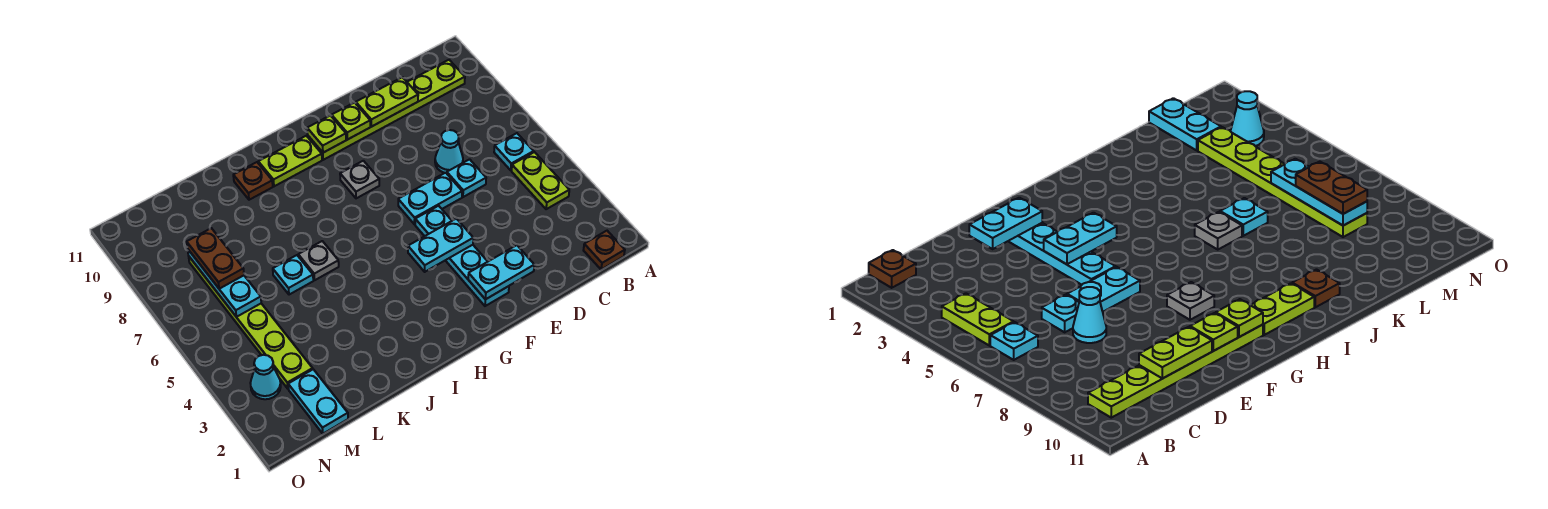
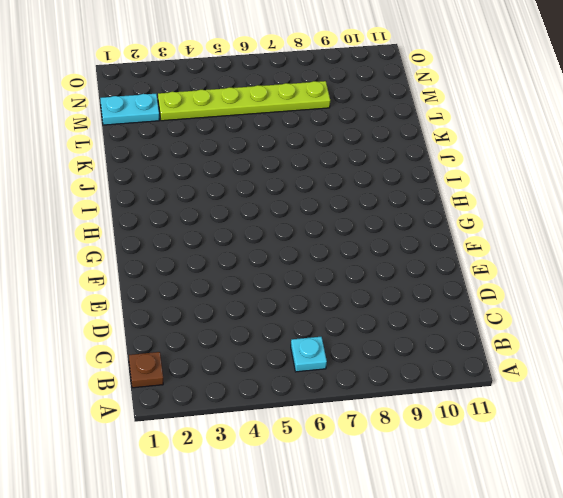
none -> lime plate B4:B5 level 1
none -> lime plate B10:G10 level 1
none -> cyan plate D6 level 1

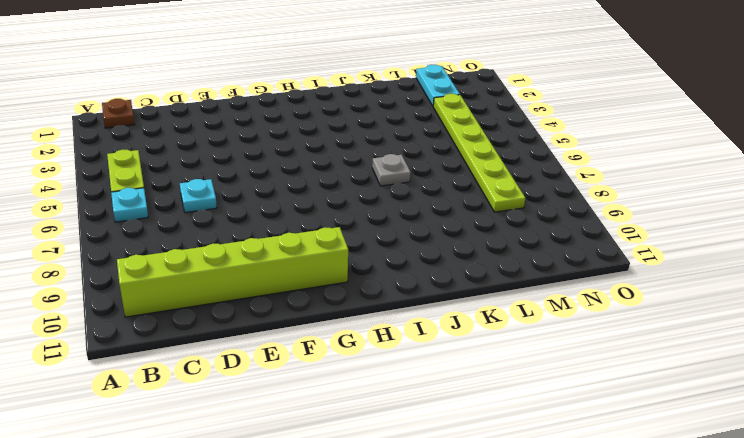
lime brick B10:G10 level 1 -> lime plate B10:G10 level 1
none -> cyan cone D7 level 1
none -> cyan plate E6:F6 level 1
none -> cyan plate F2:F5 level 1

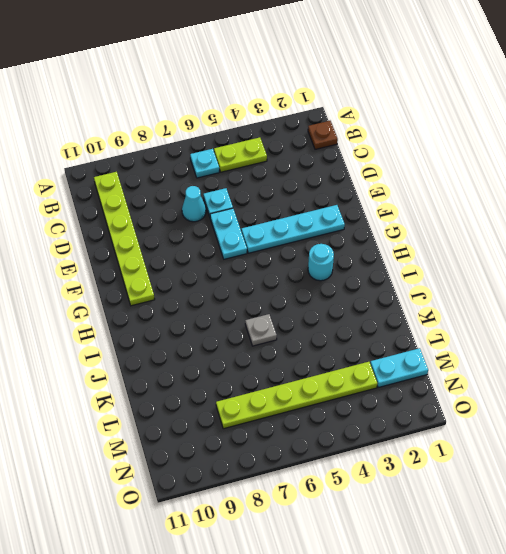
cyan round brick H3 level 1 -> none
none -> grey plate G8 level 1
none -> lime plate H10:I10 level 1
none -> brown plate J10 level 1

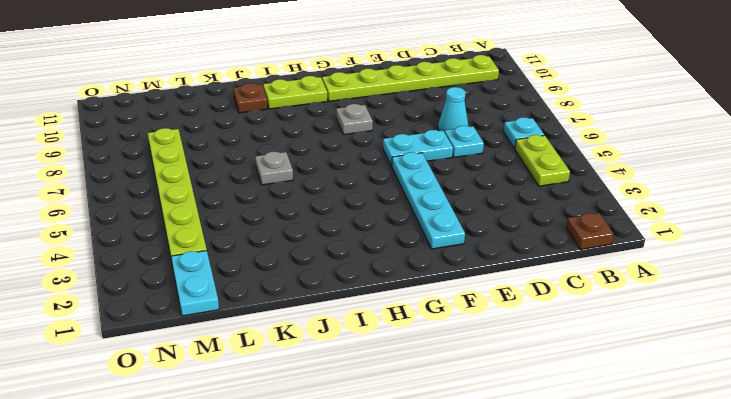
none -> cyan plate K6 level 1
none -> cyan cone N3 level 1
none -> lime plate D10:E10 level 2

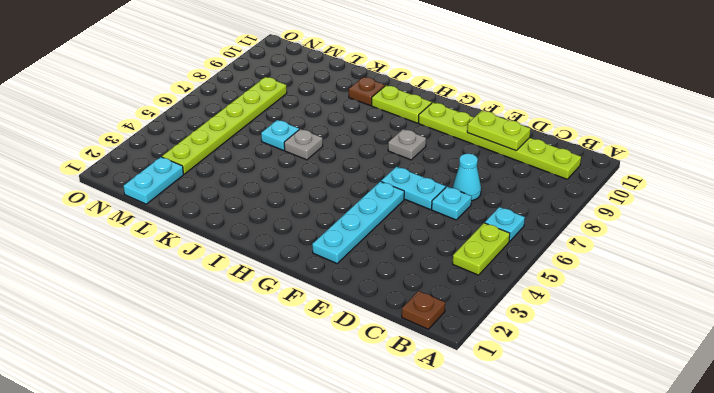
none -> cyan cone N3 level 1
none -> cyan plate E2:F2 level 2
none -> cyan plate F4:G4 level 2

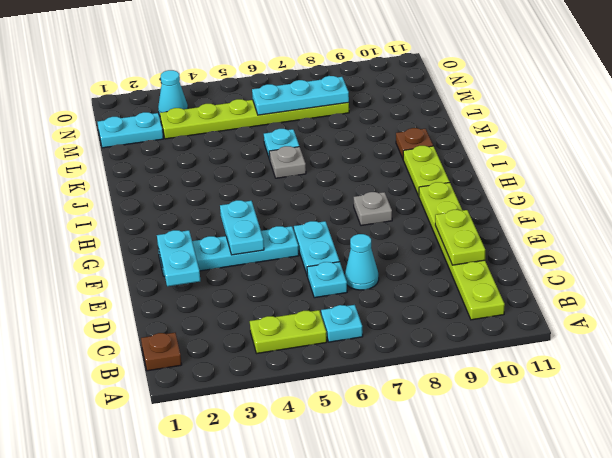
none -> lime plate F10 level 2
none -> lime plate G10 level 2
none -> brown plate M7:M8 level 3

